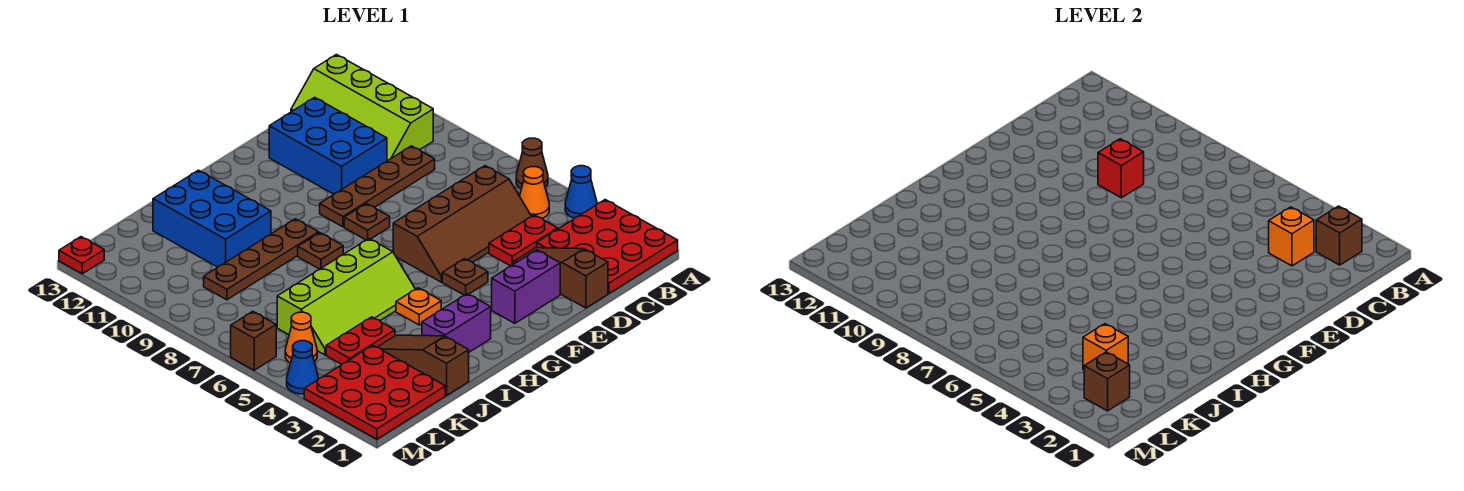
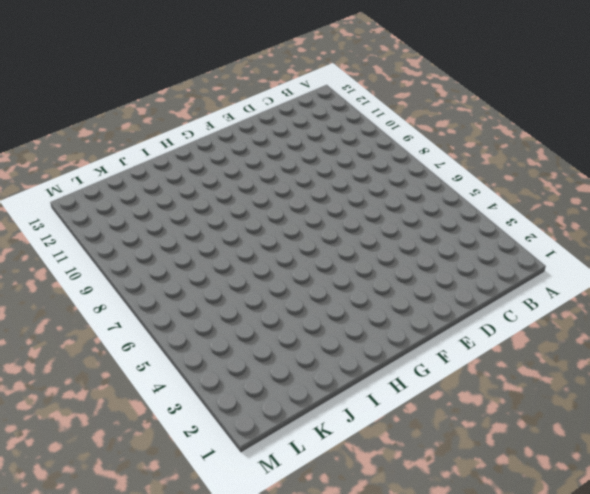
none -> red plate A1:C3 level 1
none -> blue cone A4 level 1
none -> brown cone A6 level 1
none -> orange cone B5 level 1

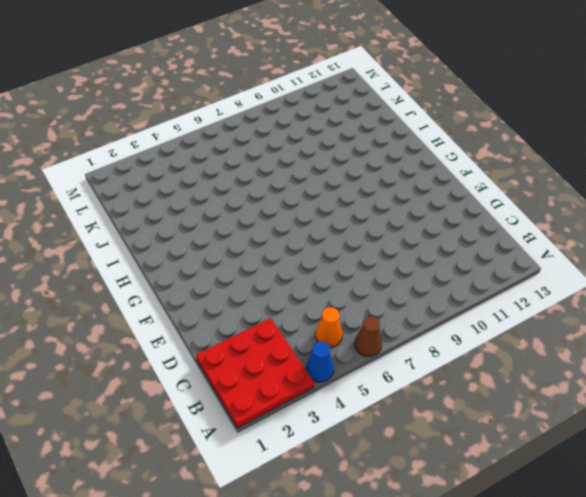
none -> lime slope B10:C13 level 1 top B
none -> red plate C4:D4 level 1
none -> brown slope C5:F6 level 1 top 6
none -> brown plate C9:F9 level 1

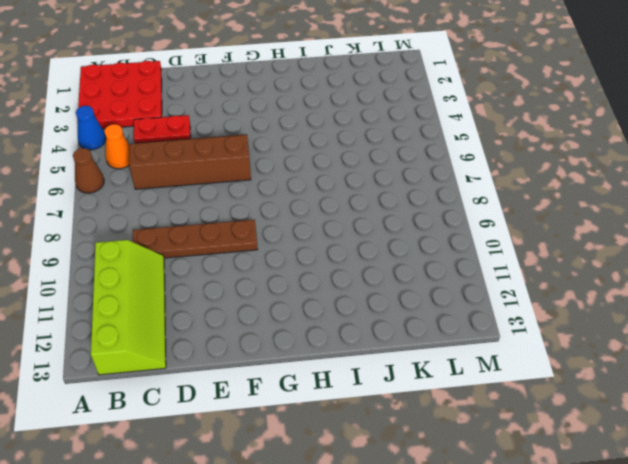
none -> brown slope D1:D3 level 1 top 1
none -> blue brick D10:E12 level 1
none -> purple brick E2:F2 level 1
none -> brown plate F4 level 1

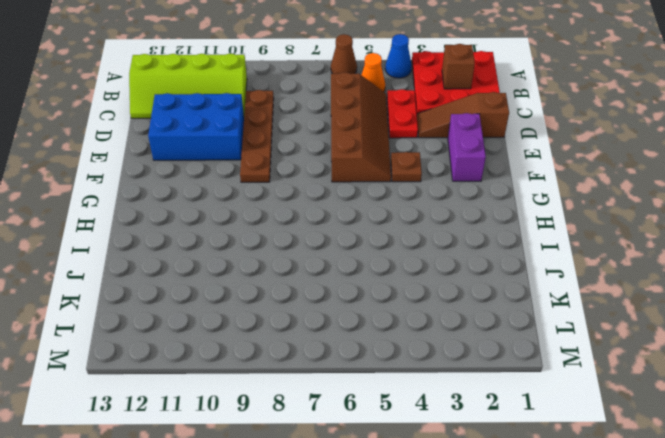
none -> brown plate F8 level 1
none -> purple brick H2:I2 level 1
none -> orange plate H4 level 1
none -> lime slope H5:K6 level 1 top 6

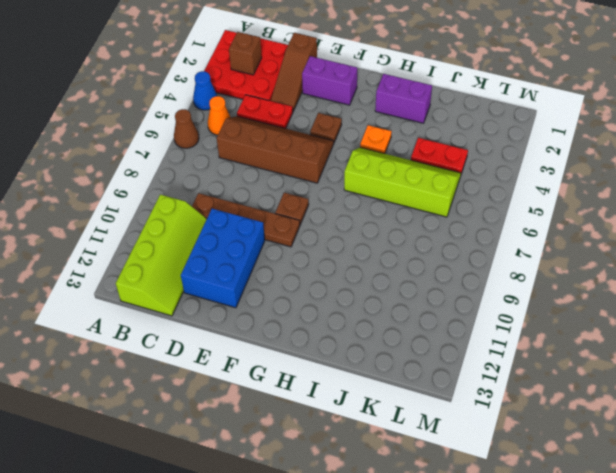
none -> brown plate H8 level 1
none -> brown plate H9:K9 level 1
none -> blue brick I10:J12 level 1
none -> brown slope J1:J3 level 1 top 1

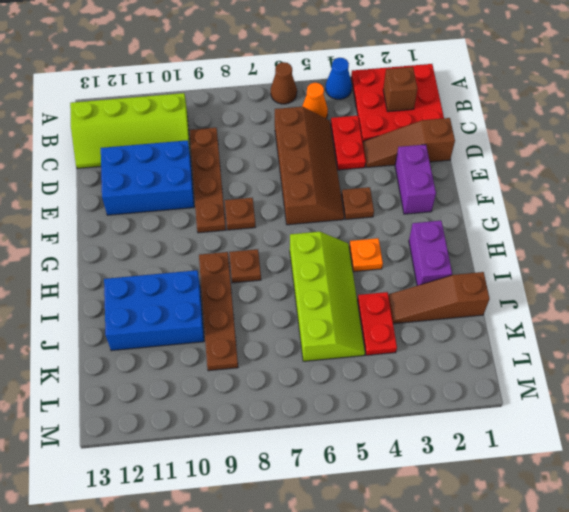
none -> red plate K1:M3 level 1
none -> orange cone L5 level 1
none -> blue cone M4 level 1
none -> brown brick M6 level 1

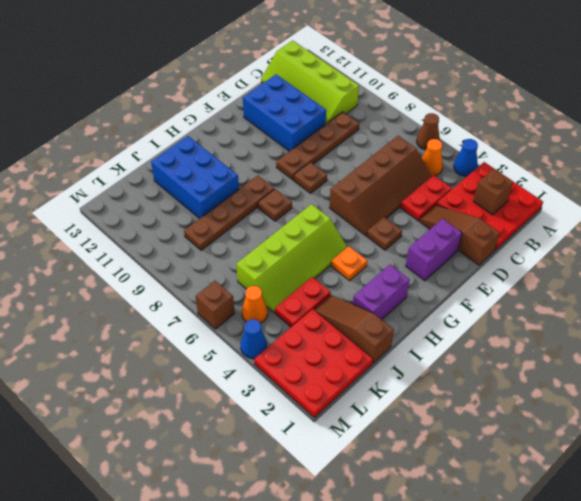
none -> red plate M13 level 1
none -> orange brick C3 level 2
none -> red brick D9 level 2
none -> orange brick K3 level 2

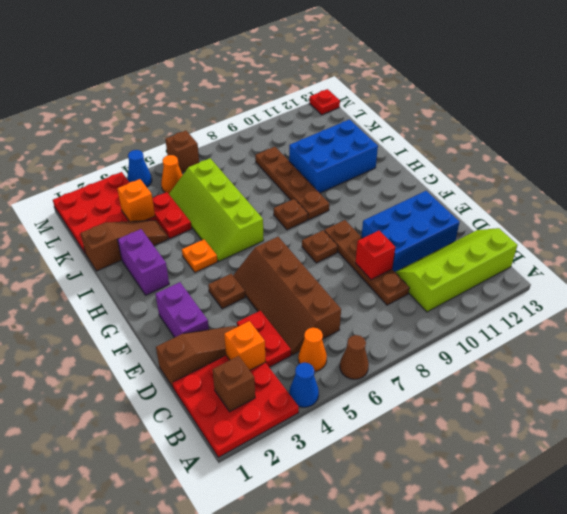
none -> brown brick L2 level 2

